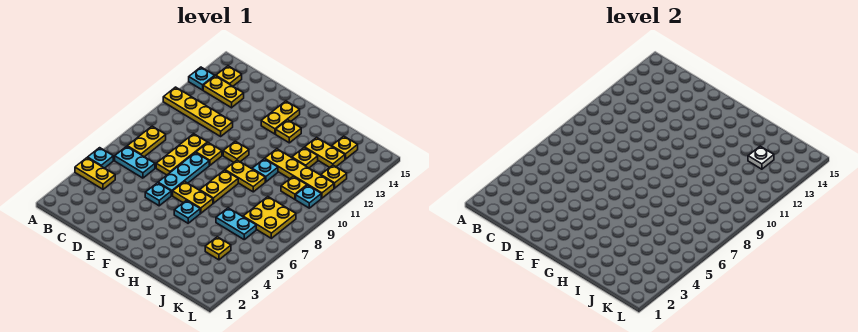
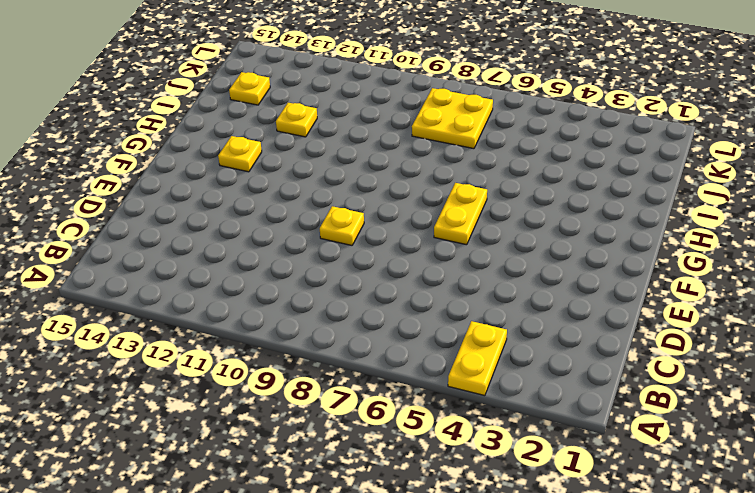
none -> cyan plate A5 level 1
none -> yellow plate A11:D11 level 1
none -> cyan plate A13 level 1
none -> cyan plate B6:C6 level 1

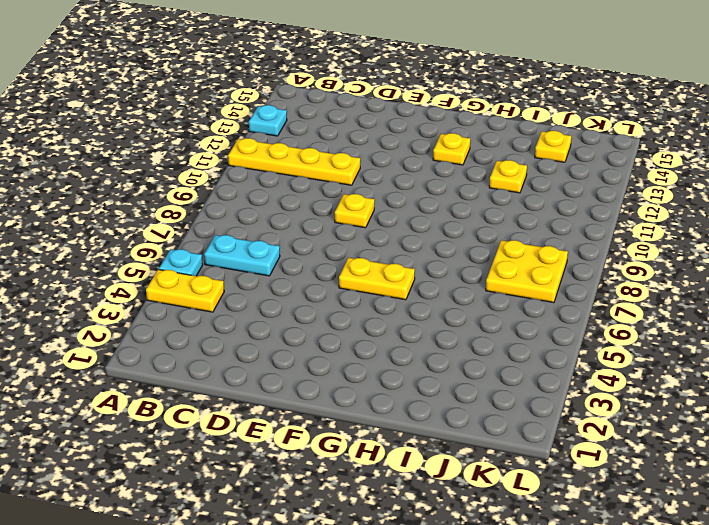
none -> yellow plate B7:B8 level 1
none -> yellow plate B13:C13 level 1
none -> yellow plate B14 level 1
none -> yellow plate D7:D9 level 1

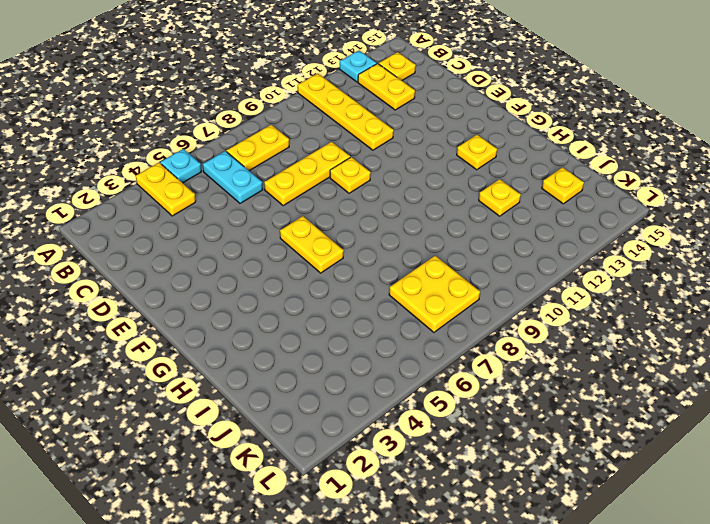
none -> cyan plate E5 level 1
none -> cyan plate E6:E8 level 1
none -> yellow plate F10 level 1
none -> yellow plate F13:F14 level 1

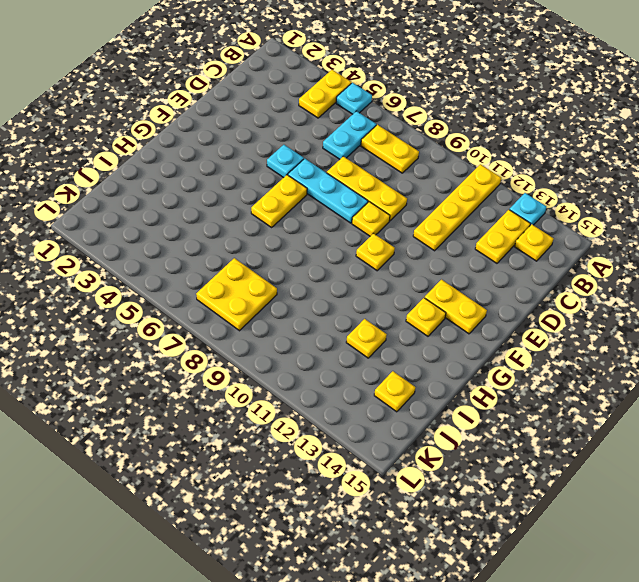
none -> cyan plate G5 level 1
none -> yellow plate G7:G8 level 1
none -> yellow plate G9:H9 level 1
none -> cyan plate H10 level 1

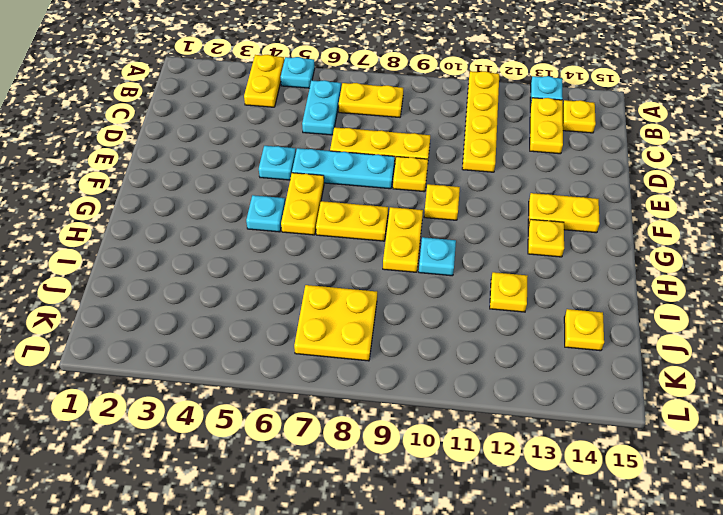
none -> yellow plate H11:K11 level 1
none -> cyan plate I6:J6 level 1
none -> yellow plate I13:J13 level 1
none -> yellow plate J4 level 1

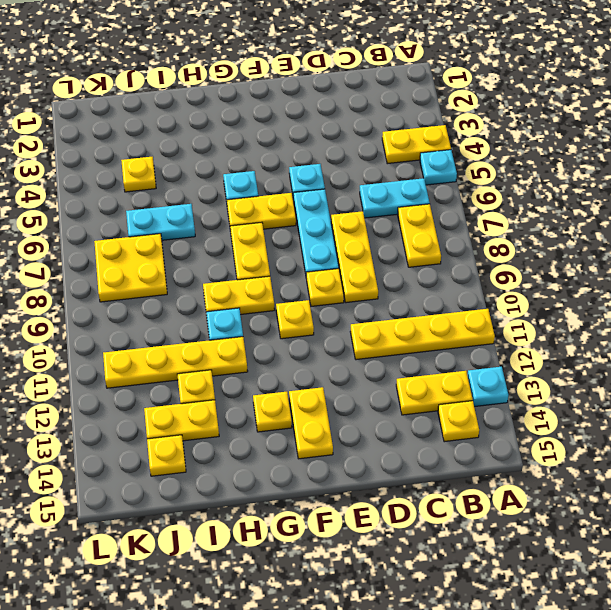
none -> yellow plate J10 level 1
none -> cyan plate K10 level 1
none -> yellow plate K12 level 1
none -> white plate J13 level 2

